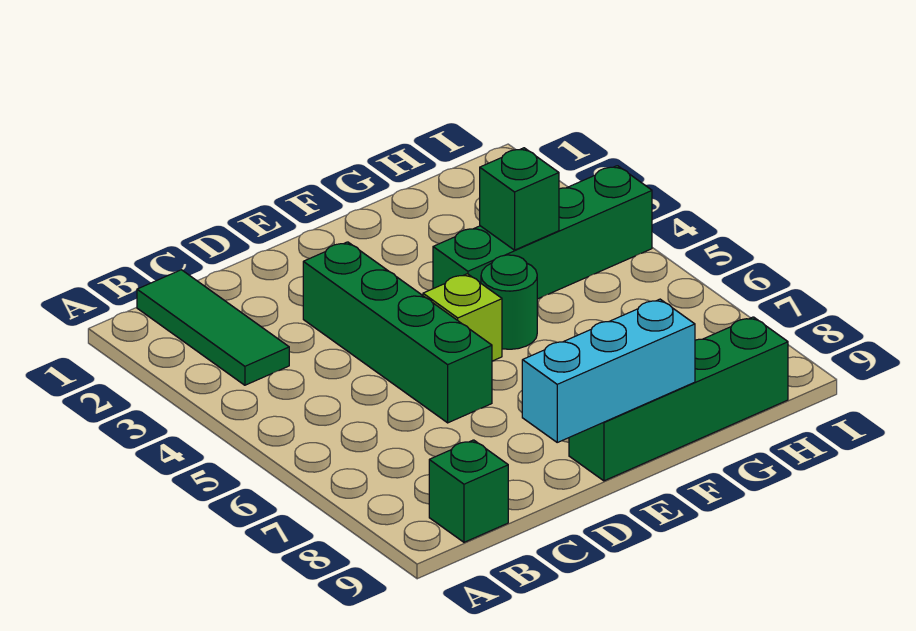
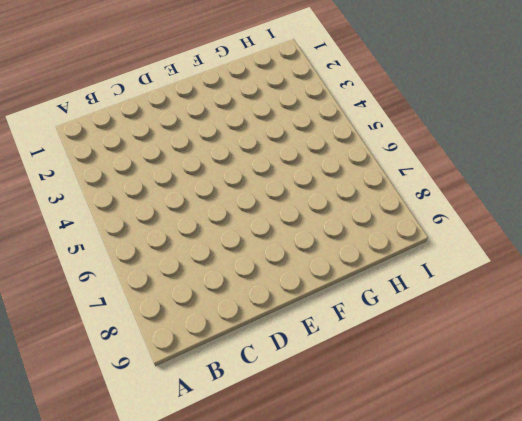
none -> green tile B1:B3 level 1
none -> green brick B9 level 1

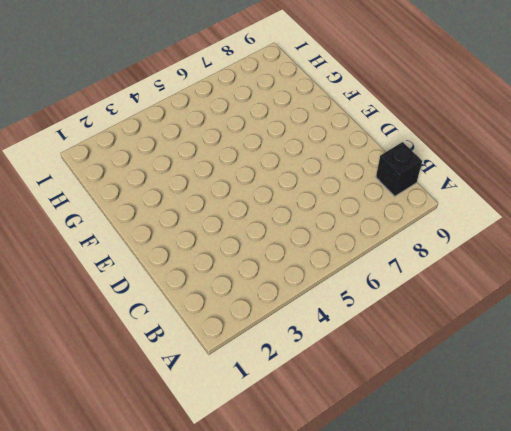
black brick B9 level 1 -> green brick B9 level 1
none -> green tile B1:B3 level 1
none -> green brick D3:D6 level 1

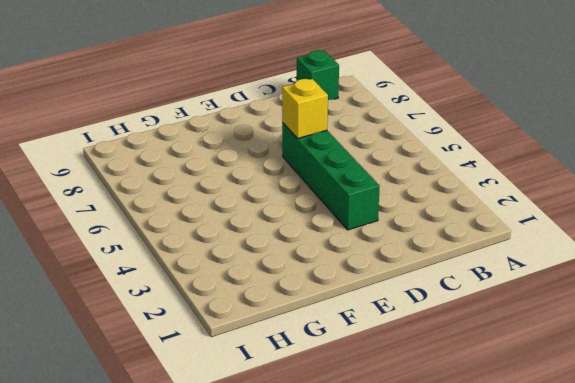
yellow brick D6 level 2 -> none
none -> green tile B1:B3 level 1
none -> lime brick E5 level 1

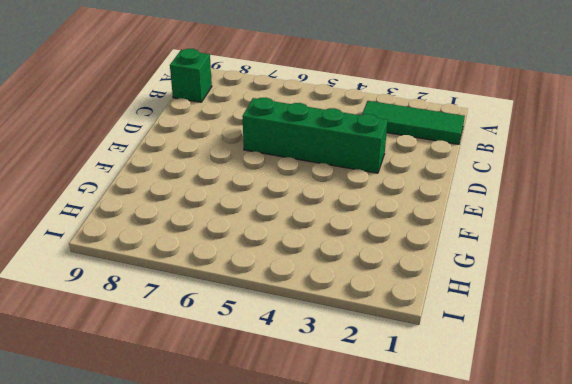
none -> lime brick E5 level 1
none -> green brick E9:H9 level 1

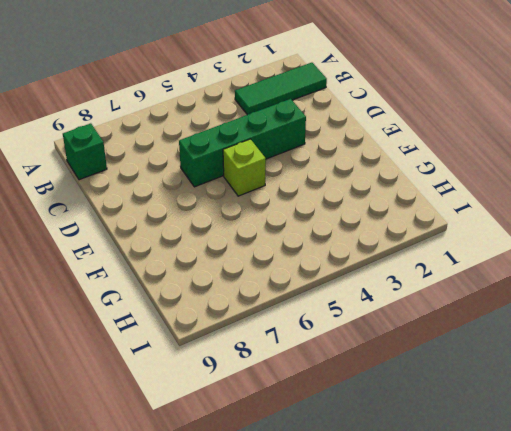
none -> green brick E9:H9 level 1
none -> green brick F4:I4 level 1

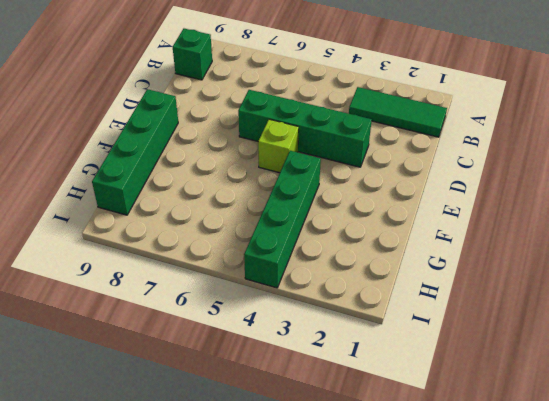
none -> green round brick F5 level 1
none -> cyan brick D9:F9 level 2

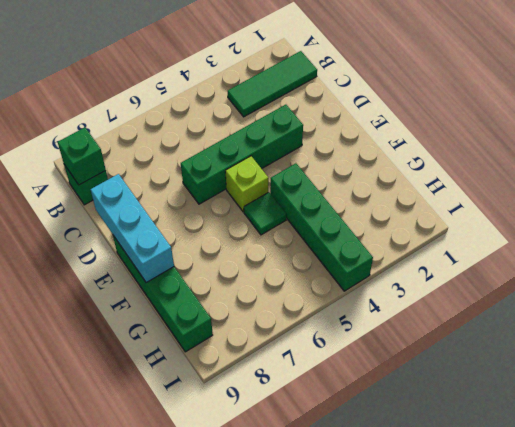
green brick B9 level 2 -> green brick G4 level 2
green tile F5 level 1 -> green round brick F5 level 1

